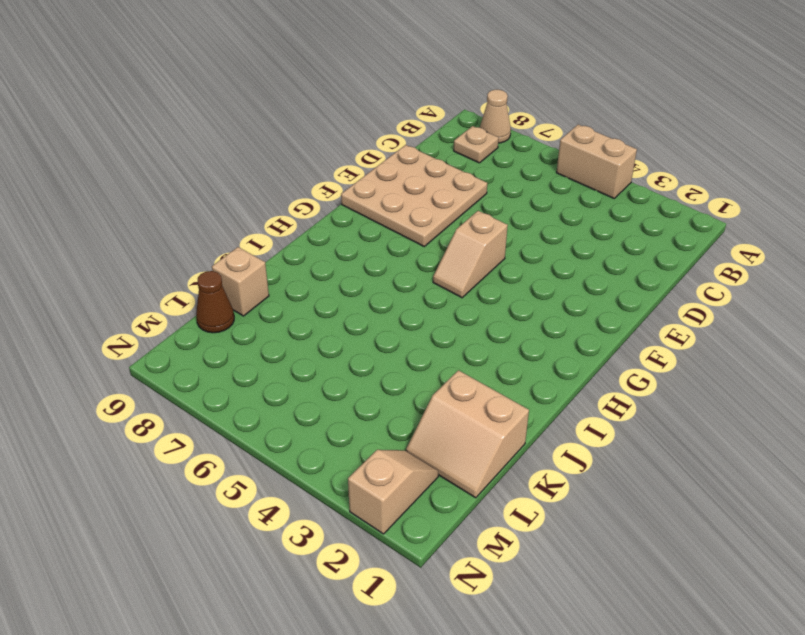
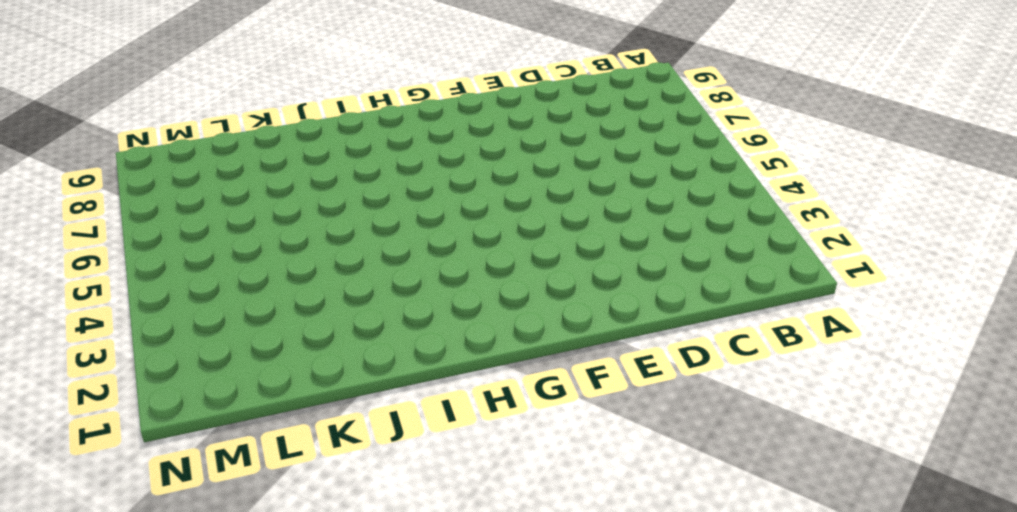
none -> tan brick A4:A5 level 1
none -> tan cone A8 level 1

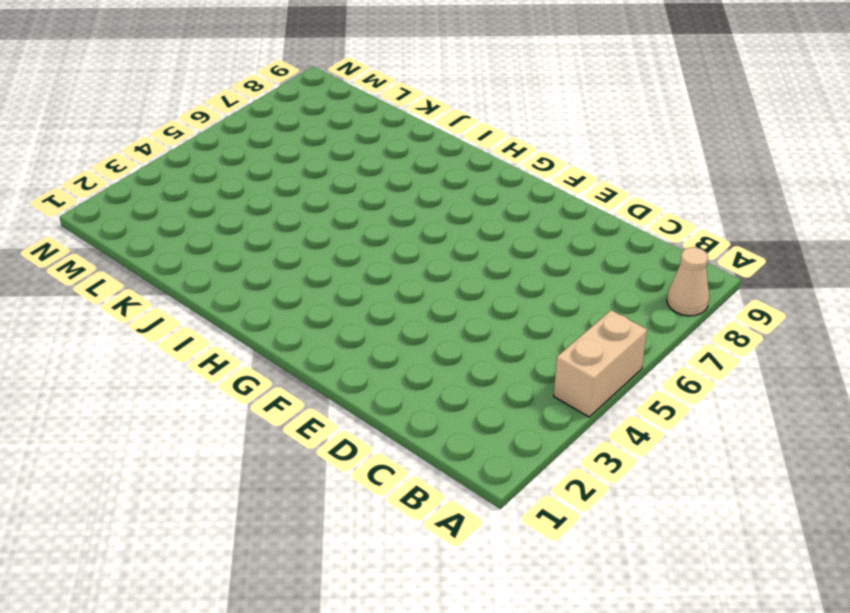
none -> tan plate B8 level 1
none -> tan plate D7:F9 level 1

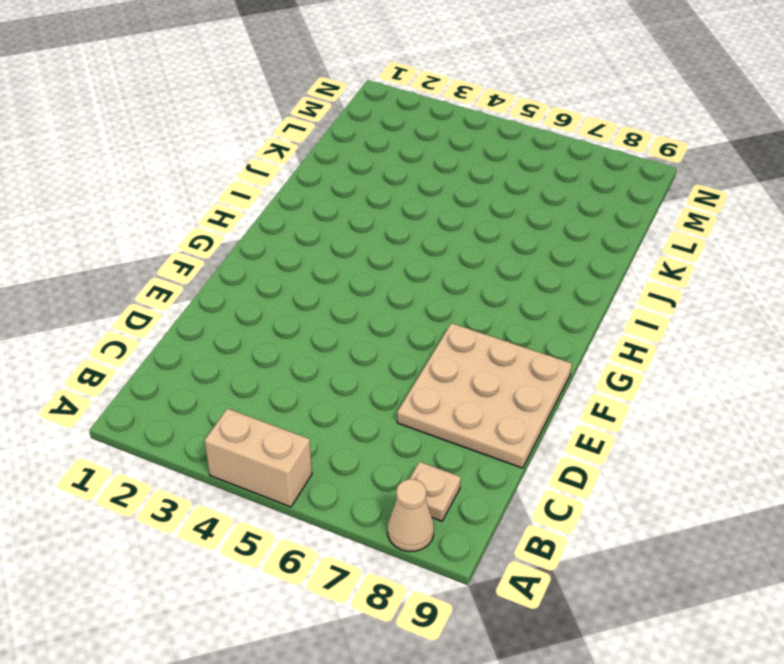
none -> tan slope F5:G5 level 1 top F
none -> tan slope K1:L2 level 1 top K

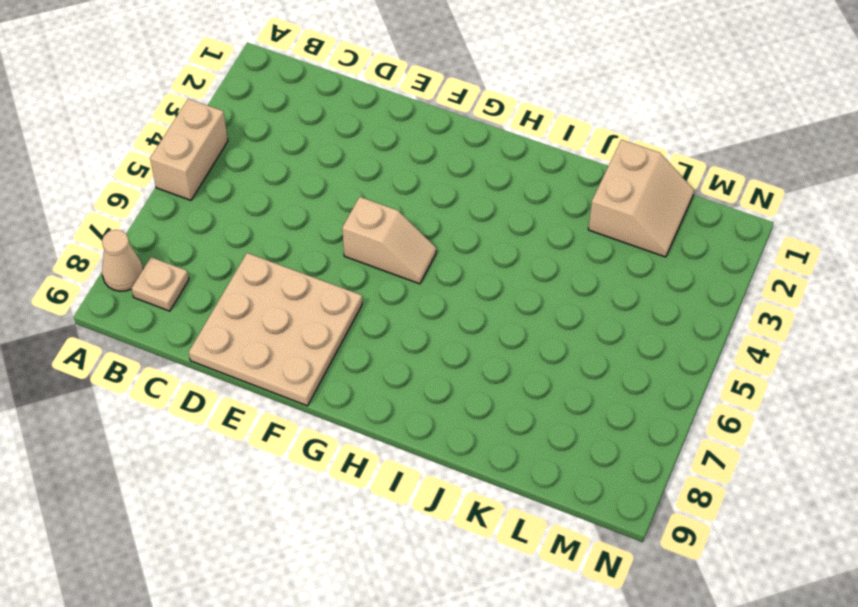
none -> tan brick K9 level 1
none -> brown cone L9 level 1

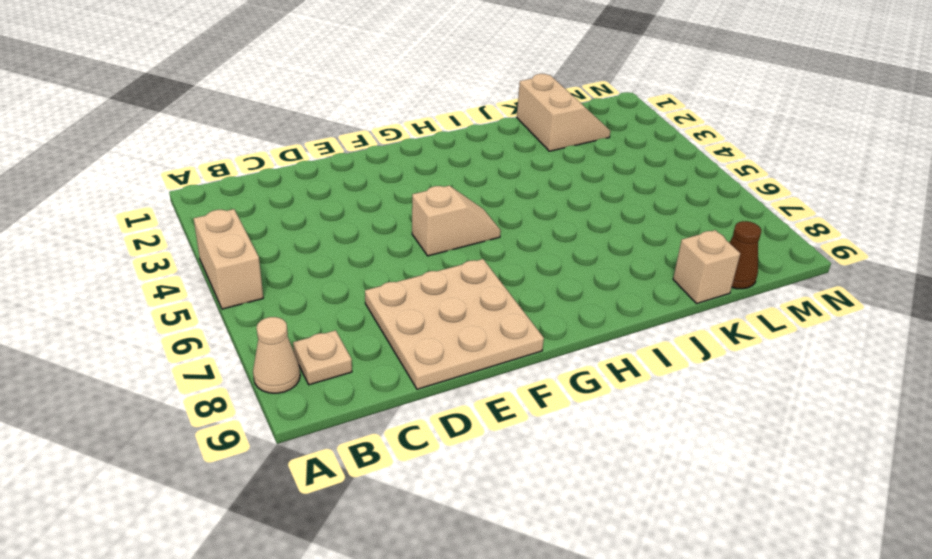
none -> tan slope M2:N2 level 1 top N

